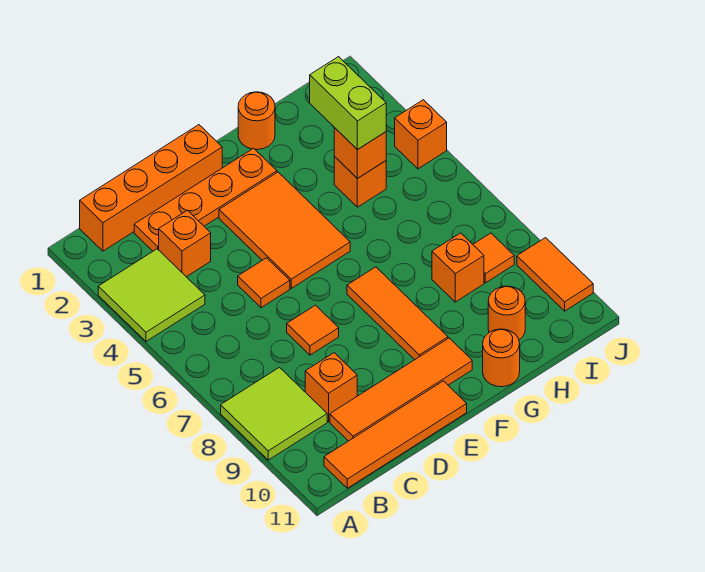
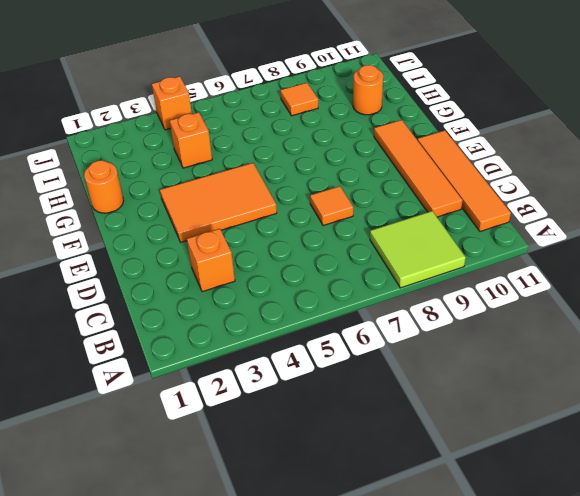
none -> lime tile A3:B4 level 1
none -> orange brick B1:E1 level 1
none -> orange plate C2:F2 level 1

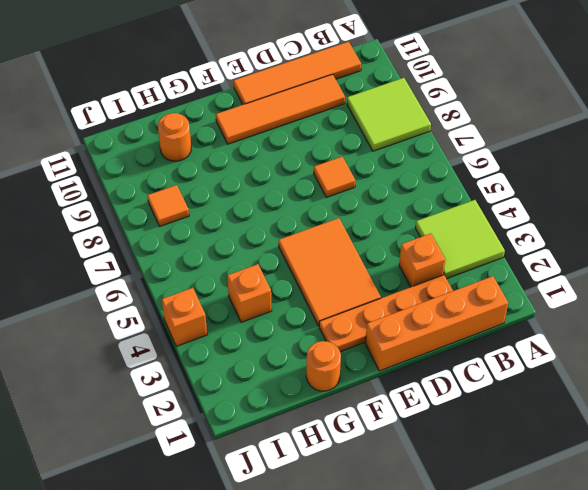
none -> orange brick C9 level 1
none -> orange tile D5 level 1
none -> orange tile F7:F9 level 1

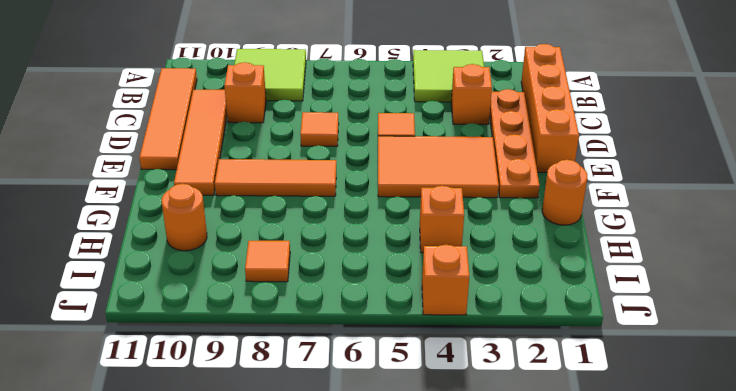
none -> orange round brick G11 level 1
none -> orange brick H8 level 1
none -> orange tile J9:J10 level 1

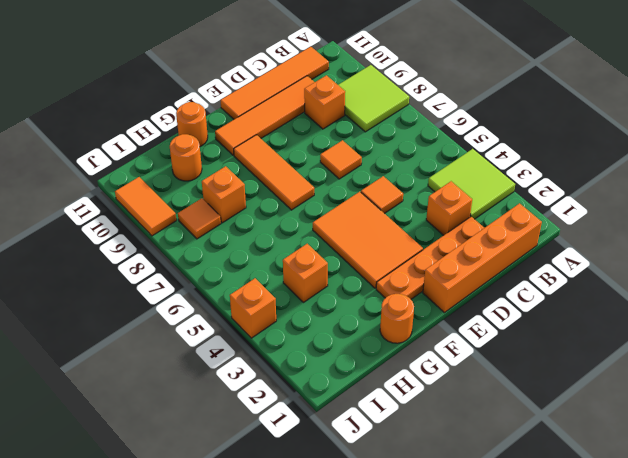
none -> orange brick H4 level 2
none -> lime brick H3:H4 level 3

